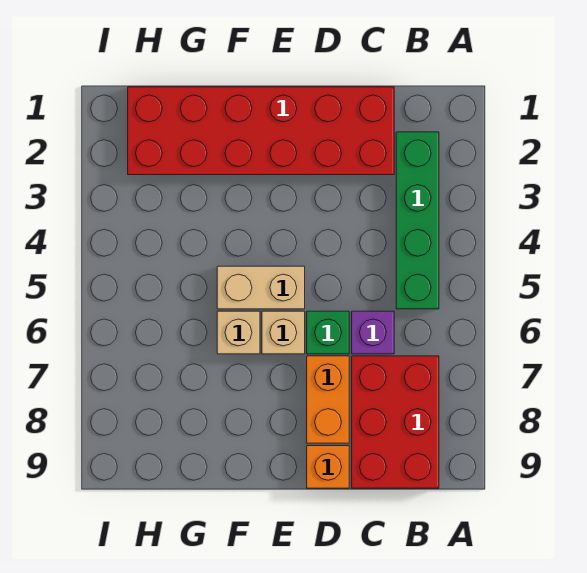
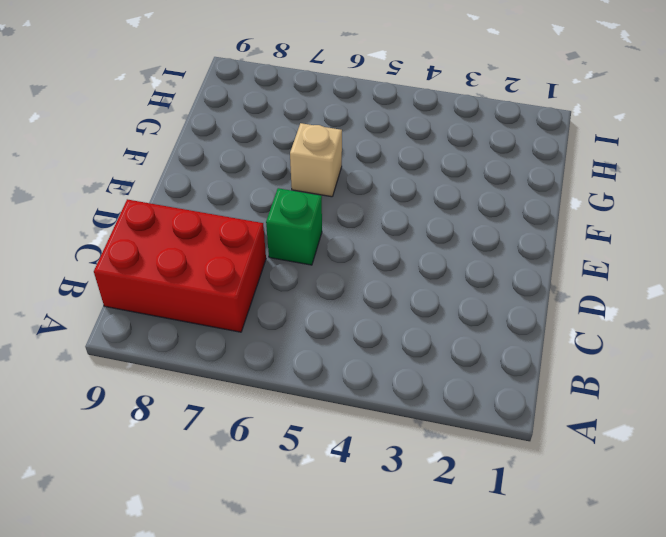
none -> green brick B2:B5 level 1
none -> red brick C1:H2 level 1

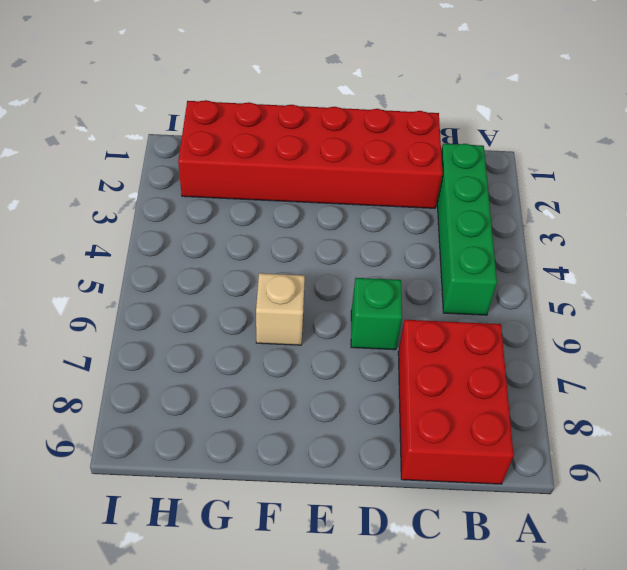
none -> purple brick C6 level 1
none -> orange brick D7:D8 level 1

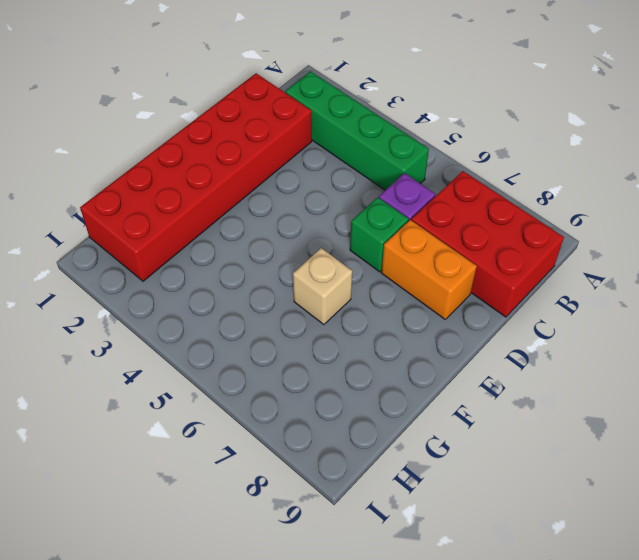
none -> orange brick D9 level 1
none -> tan brick E5:F5 level 1

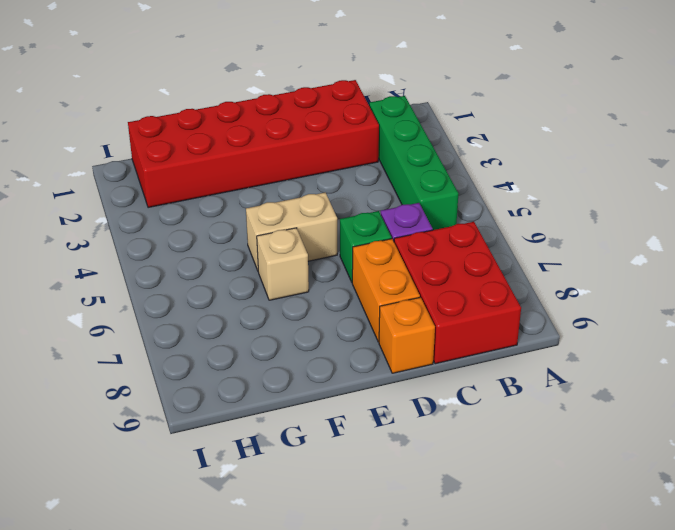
none -> tan brick E6 level 1

